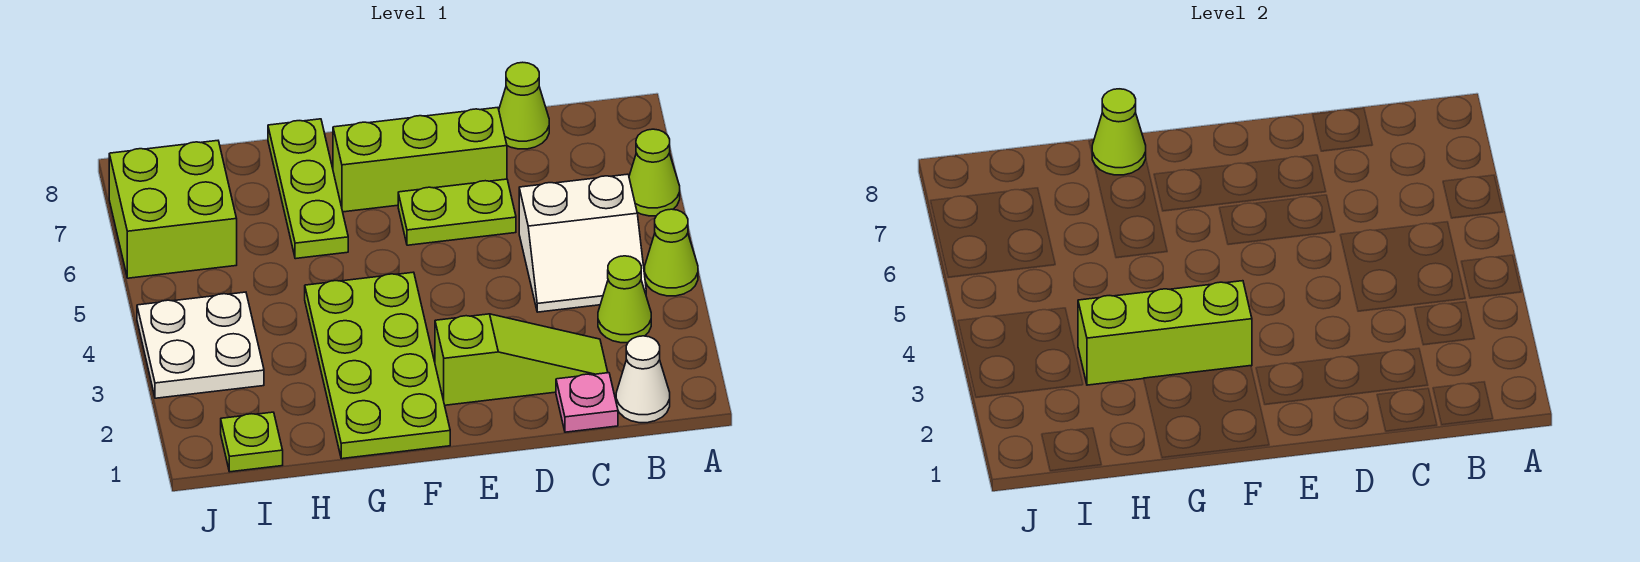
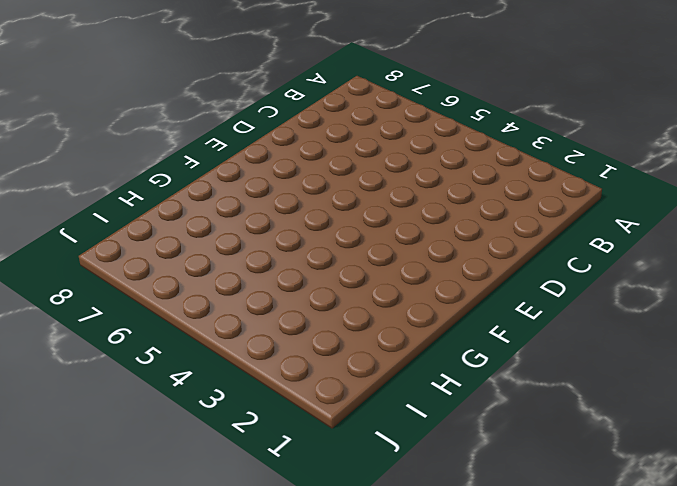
none -> lime cone A4 level 1
none -> lime cone A6 level 1
none -> white cone B1 level 1

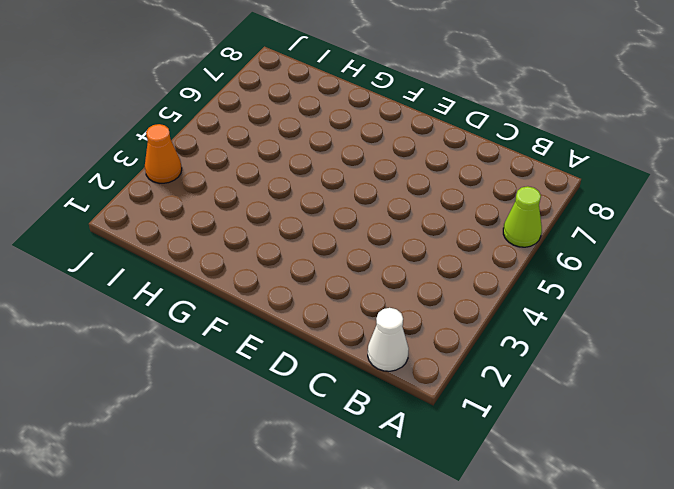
orange cone J3 level 1 -> white plate I3:J4 level 1
none -> lime cone A4 level 1
none -> lime cone B3 level 1
none -> white slope B4:C5 level 1 top 5

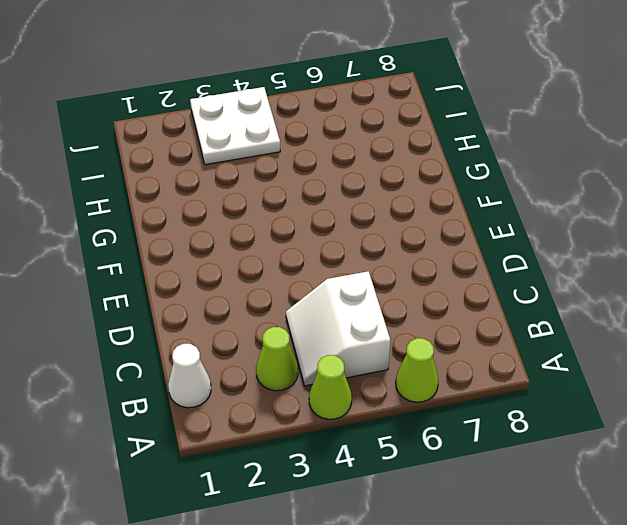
none -> pink plate C1 level 1
none -> lime slope C2:E2 level 1 top E
none -> lime cone C8 level 1

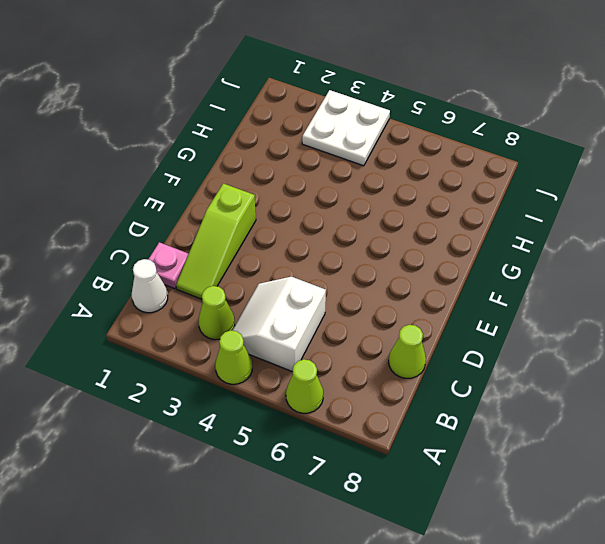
none -> lime plate D6:E6 level 1
none -> lime brick D7:F7 level 1
none -> lime plate F1:G4 level 1

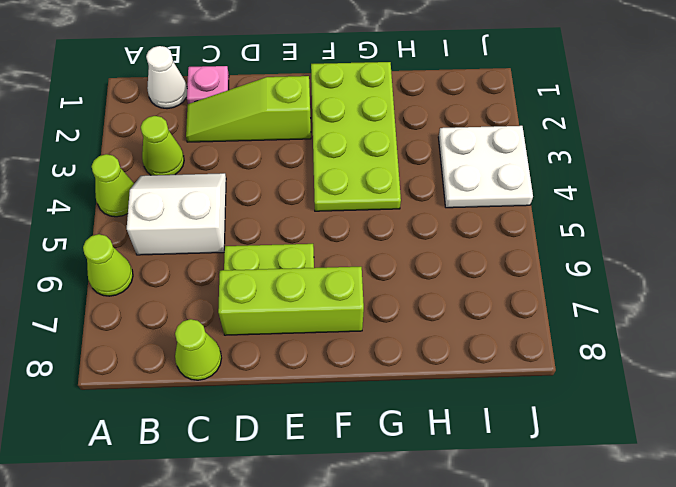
none -> lime plate G6:G8 level 1
none -> lime plate I1 level 1
none -> lime brick I6:J7 level 1

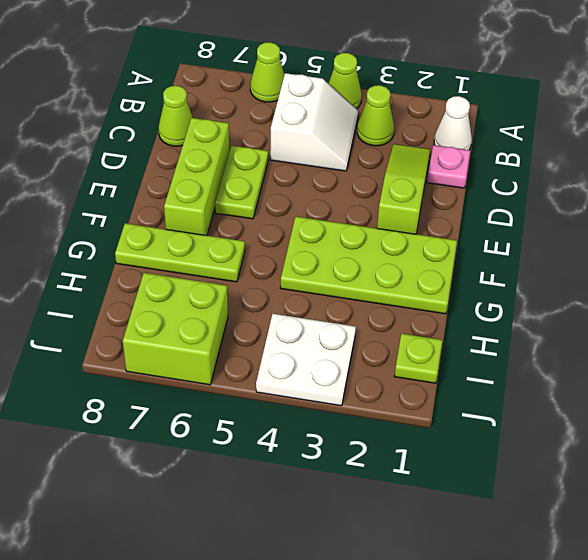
none -> lime brick F3:H3 level 2
none -> lime cone G8 level 2

